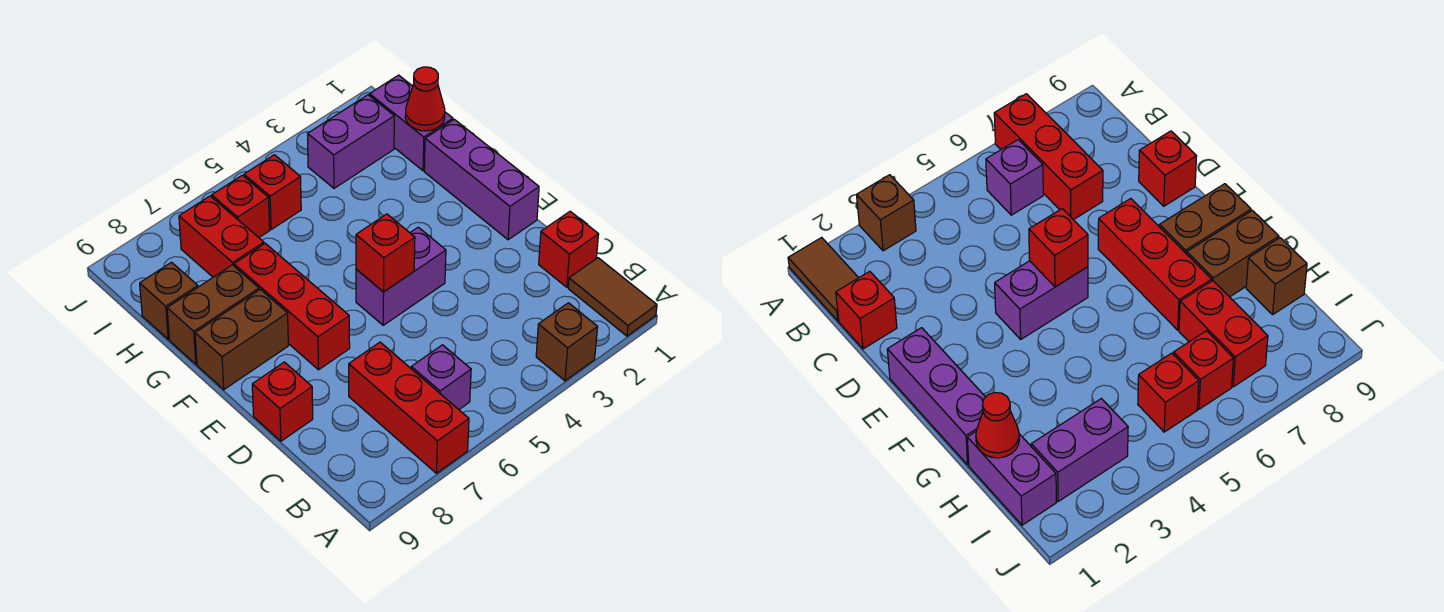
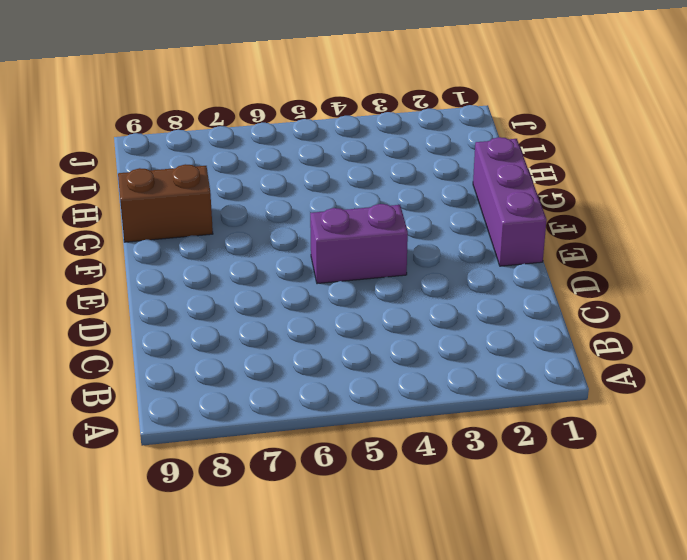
none -> brown tile A1:B1 level 1
none -> brown brick A3 level 1
none -> red brick A7:C7 level 1

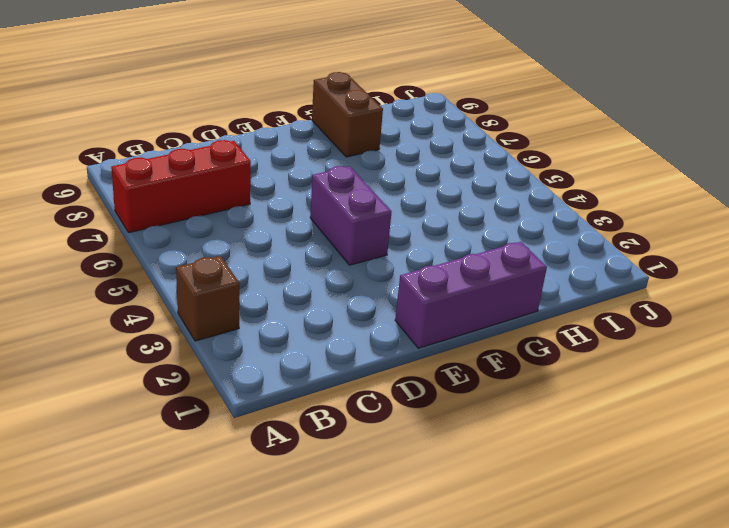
none -> brown tile A1:B1 level 1
none -> purple brick B6 level 1
none -> red brick C1 level 1

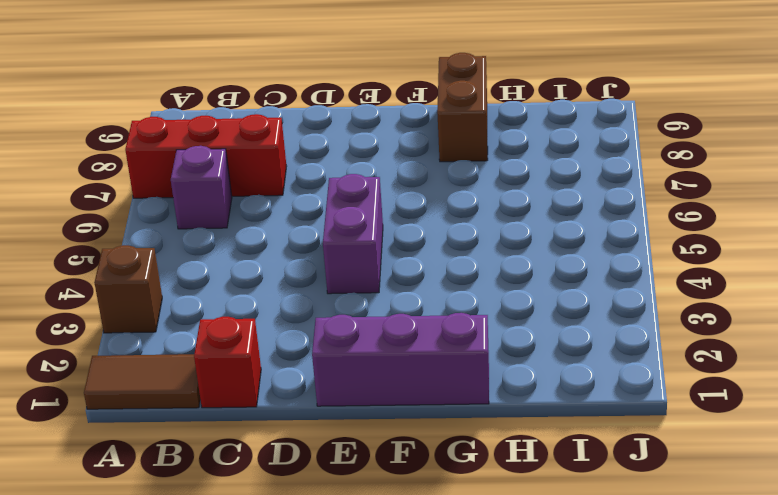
none -> red brick D9 level 1
none -> red brick E7:G7 level 1
none -> brown brick F8:F9 level 1

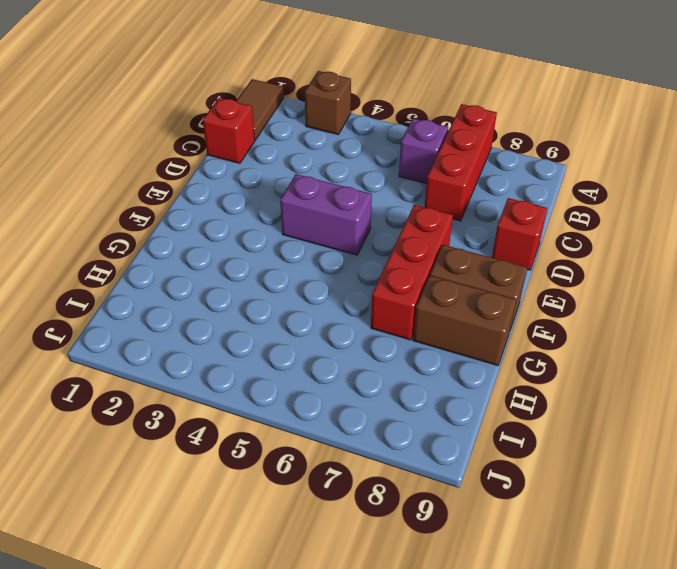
none -> purple brick E1:G1 level 1
none -> purple brick H1:I1 level 1
none -> red brick H7:I7 level 1

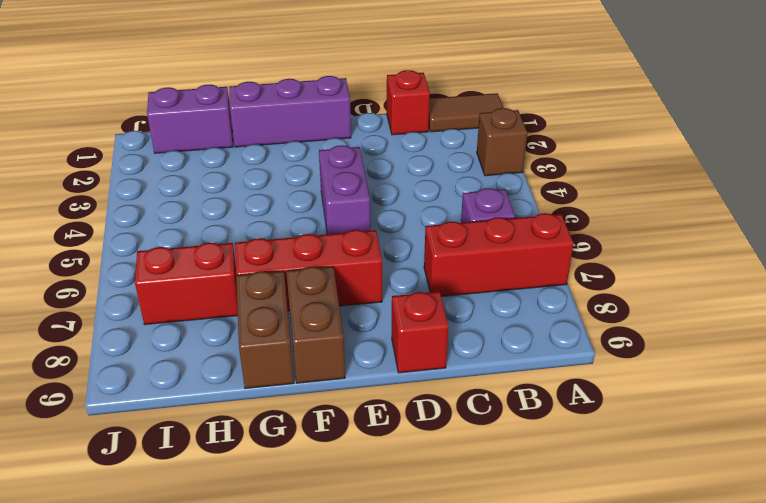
none -> brown brick H9 level 1
none -> purple brick I2:I3 level 1
none -> red brick I5 level 1

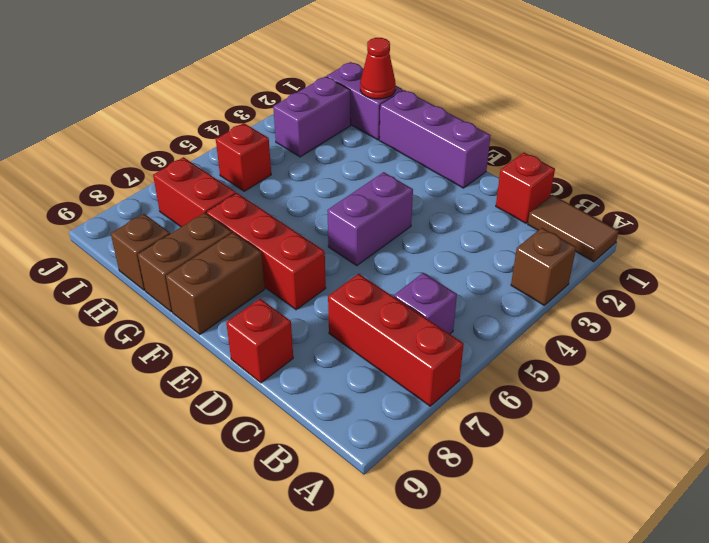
none -> red brick I6 level 1
none -> red brick E5 level 2

